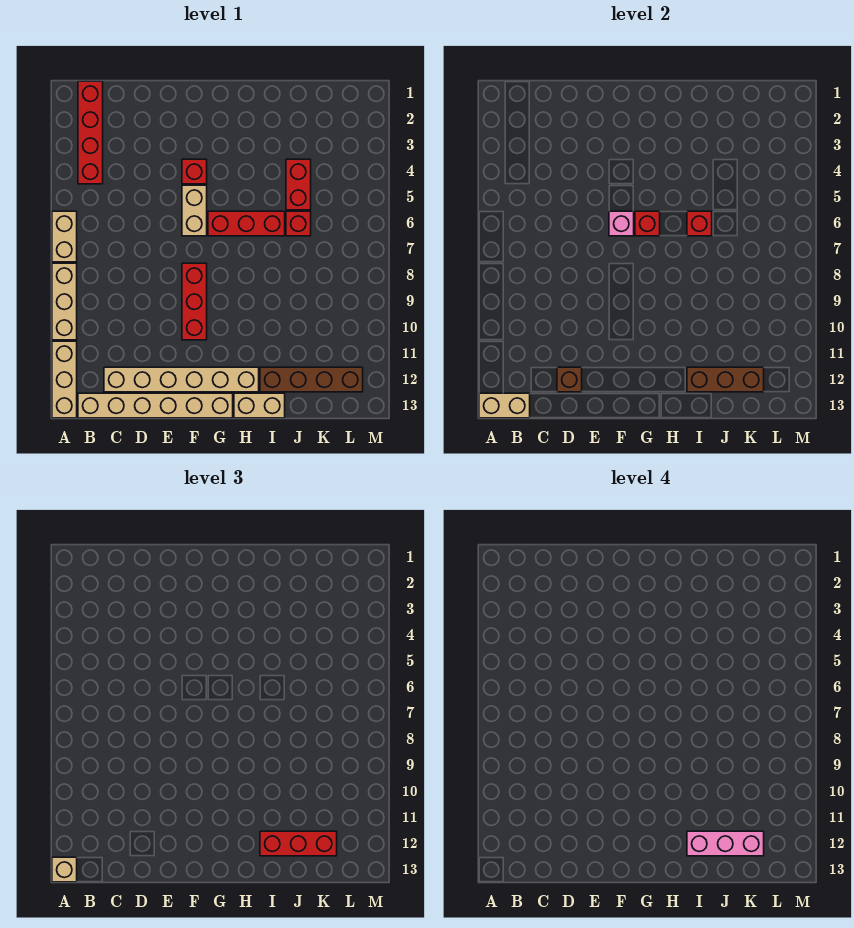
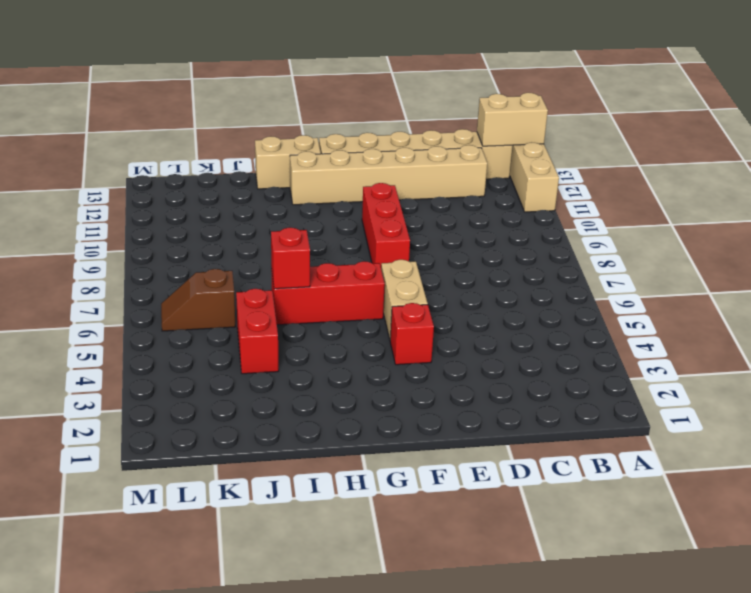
brown slope K6:L6 level 1 top K -> none
none -> tan brick A6:A7 level 1
none -> tan brick A8:A10 level 1
none -> red brick B1:B4 level 1

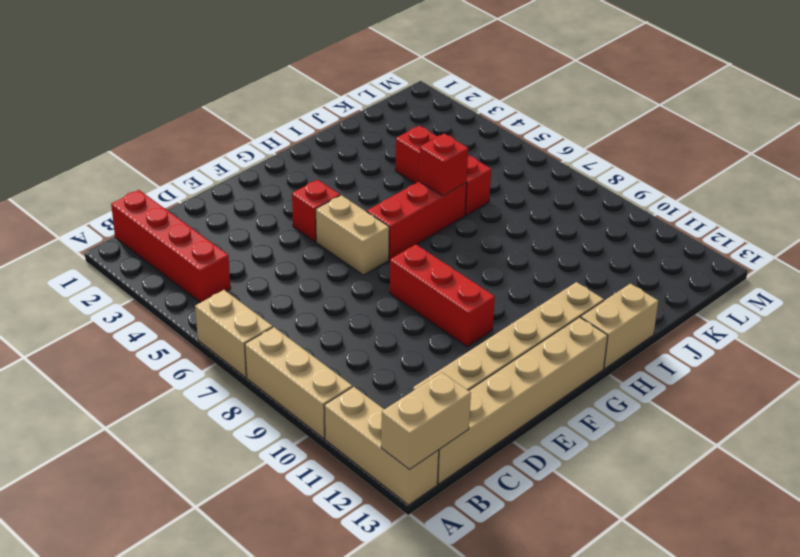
none -> brown brick I12:L12 level 1
none -> brown brick D12 level 2
none -> pink brick F6 level 2

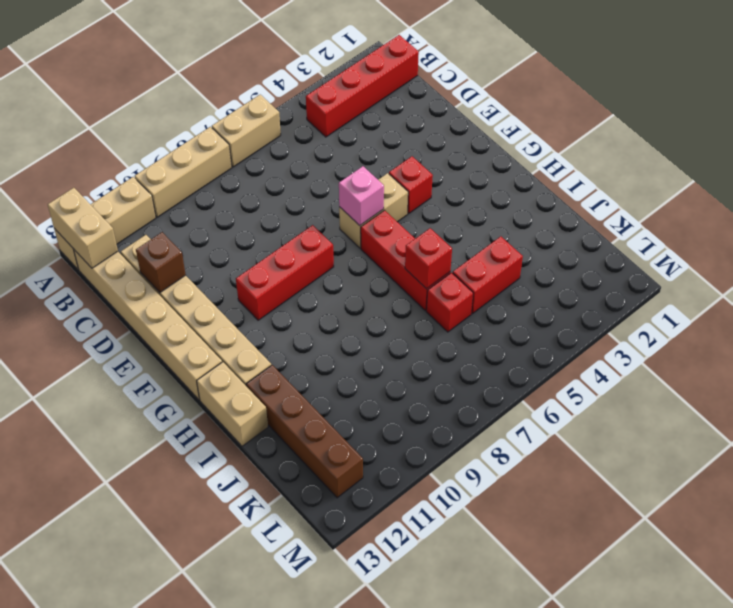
none -> red brick G6 level 2
none -> brown brick I12:K12 level 2
none -> tan brick A13 level 3

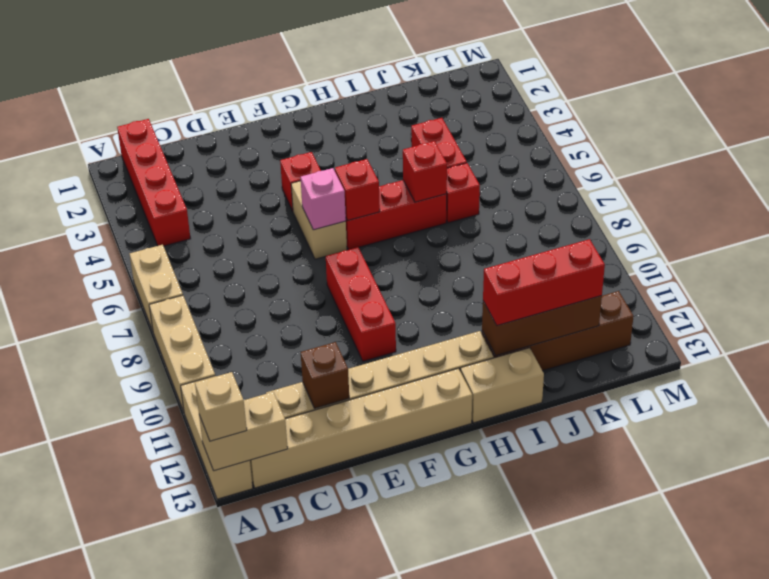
none -> pink brick I12:K12 level 4

